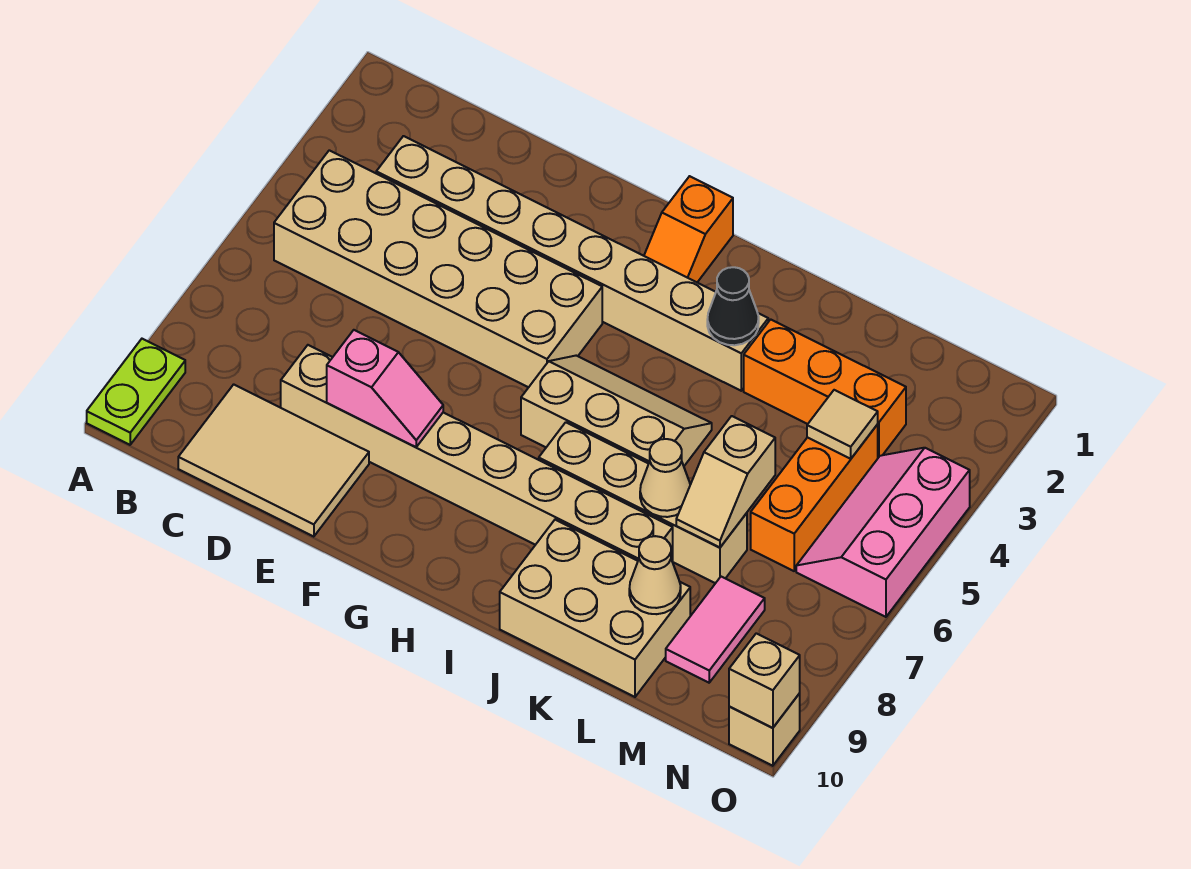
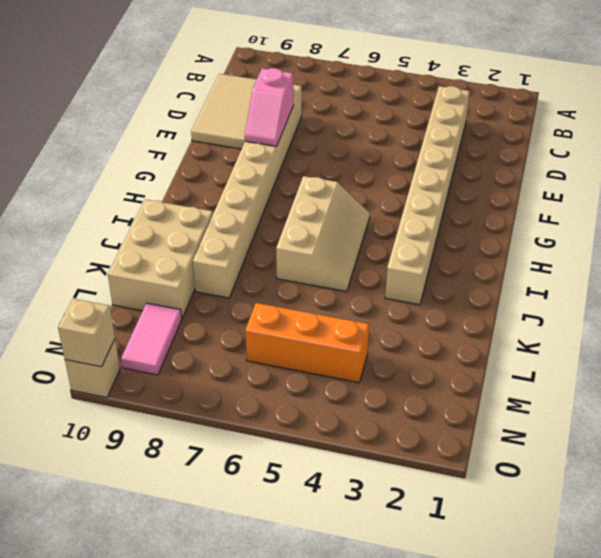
pink tile M9:N9 level 1 -> pink tile M8:M9 level 1
none -> lime plate A9:A10 level 1
none -> tan brick B4:G5 level 1
none -> orange slope H1:H2 level 1 top 1

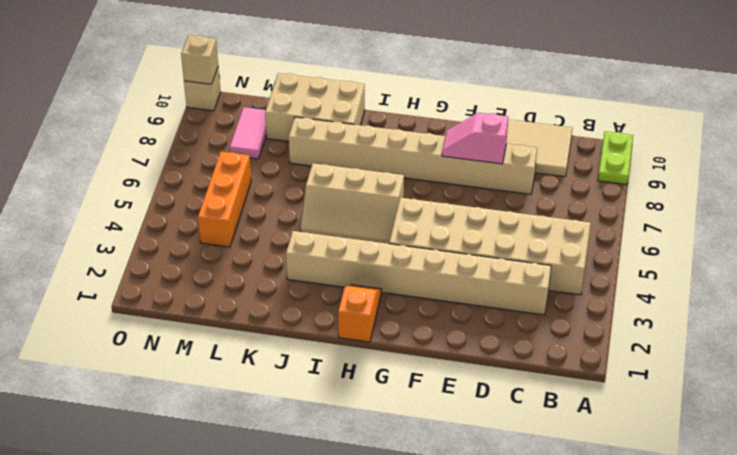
none -> tan brick I7:L7 level 1
none -> orange brick K3:M3 level 1
none -> pink slope N4:O6 level 1 top O

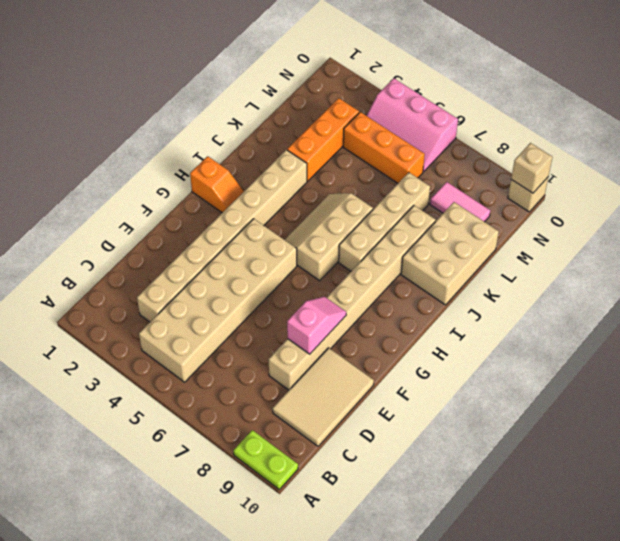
none -> black cone J3 level 2
none -> tan cone K7 level 2
none -> tan slope L6:L7 level 2 top 6

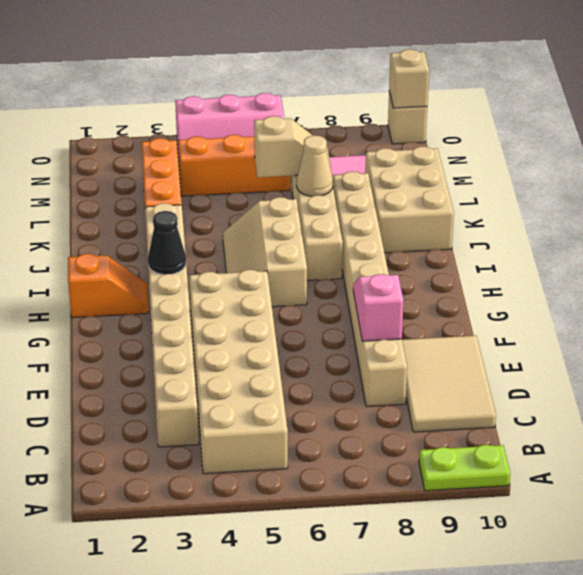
black cone H3 level 2 -> black cone J3 level 2
none -> tan cone L9 level 2
none -> tan tile M4 level 2

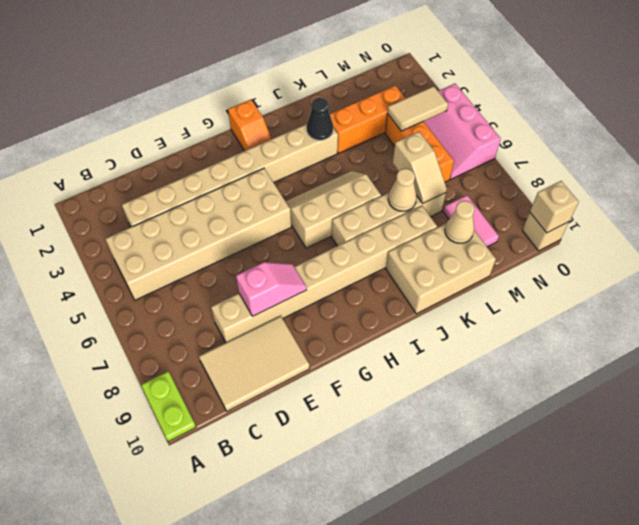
tan tile M4:N4 level 2 -> tan tile M4 level 2

